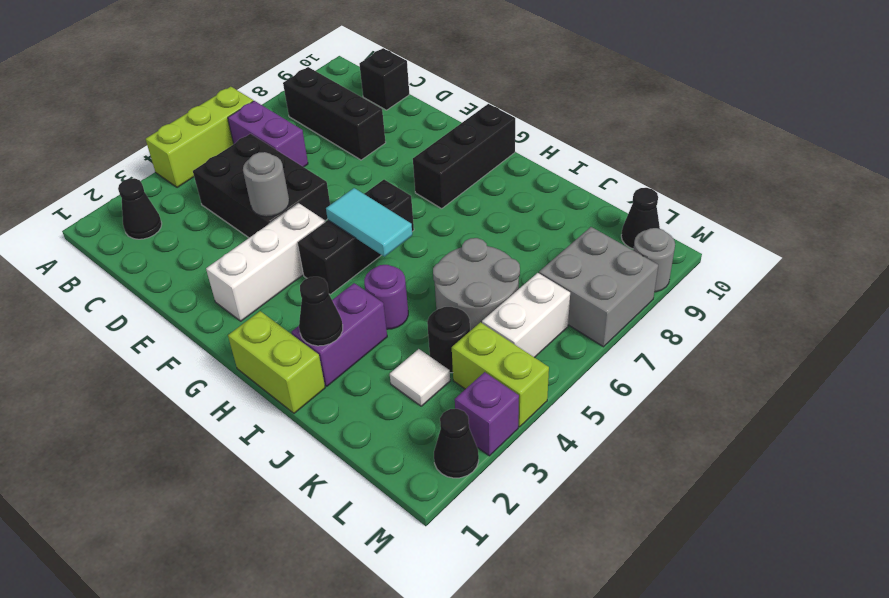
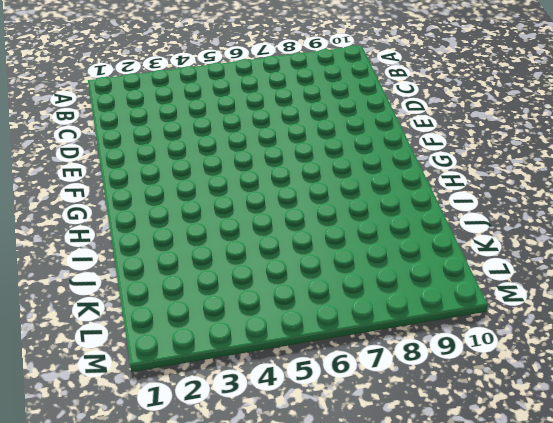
none -> lime brick A4:A6 level 1
none -> black cone B2 level 1
none -> purple brick B6:C6 level 1

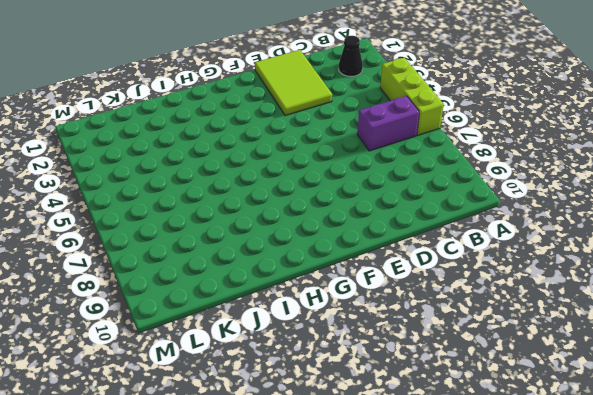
lime tile D1:E3 level 1 -> none
none -> black brick B8:D8 level 1
none -> black brick C4:E5 level 1
none -> black brick C10 level 1

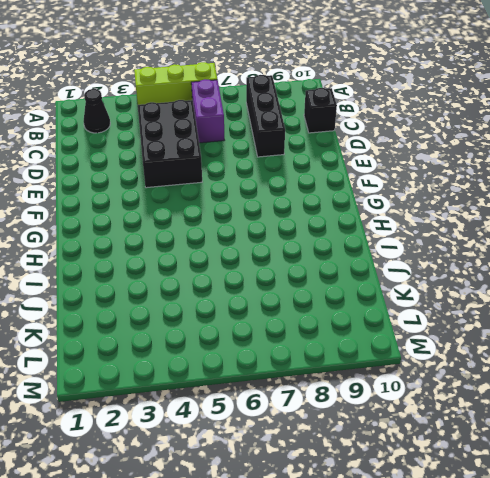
none -> white brick F2:F4 level 1
none -> black brick G4:G6 level 1
none -> black brick G8:G10 level 1

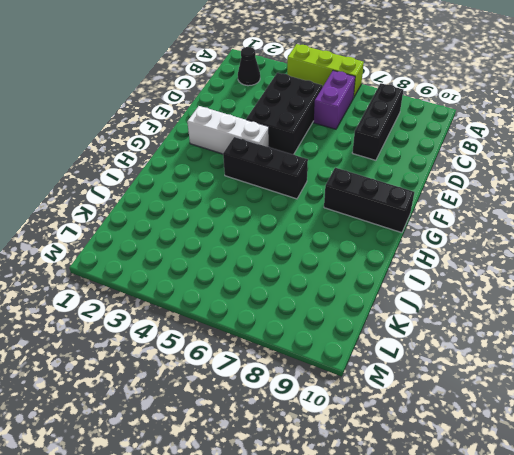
none -> black brick C10 level 1
none -> lime brick H1:I1 level 1
none -> purple brick I2:I3 level 1

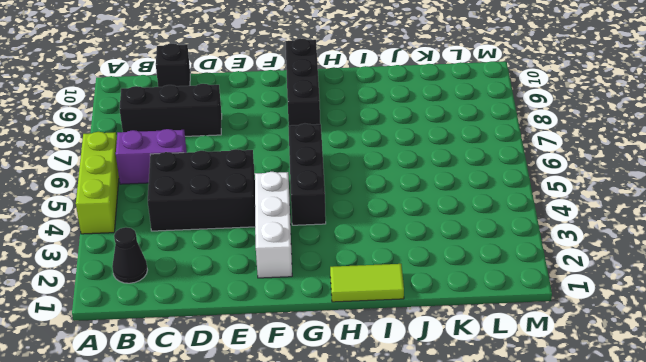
lime tile H1:I1 level 1 -> lime brick H1:I1 level 1
none -> purple brick I2:I3 level 1
none -> purple round brick I4 level 1
none -> grey round brick J5:K6 level 1

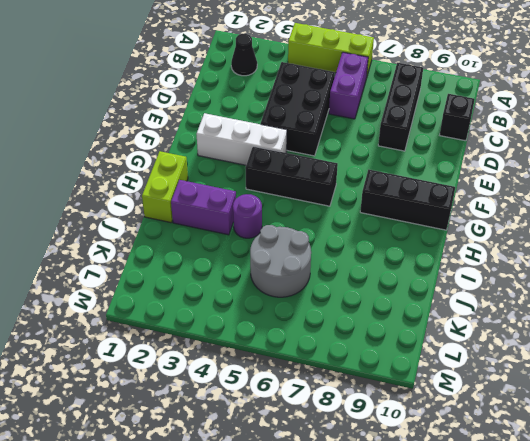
none -> white tile K3 level 1
none -> black round brick K4 level 1
none -> lime brick L4:M4 level 1

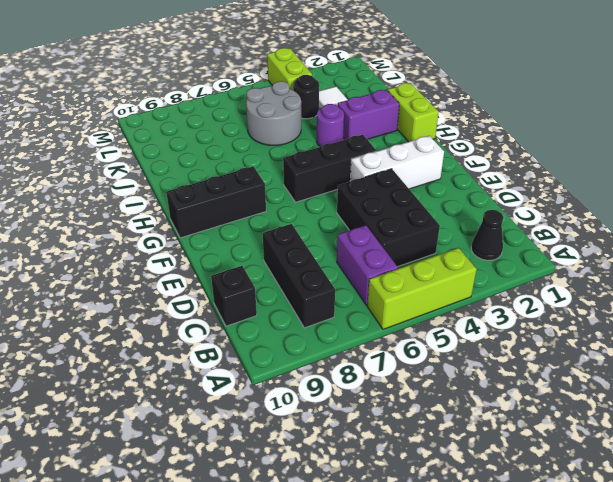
none -> white brick L5:L6 level 1
none -> grey brick L7:M8 level 1
none -> black cone L10 level 1

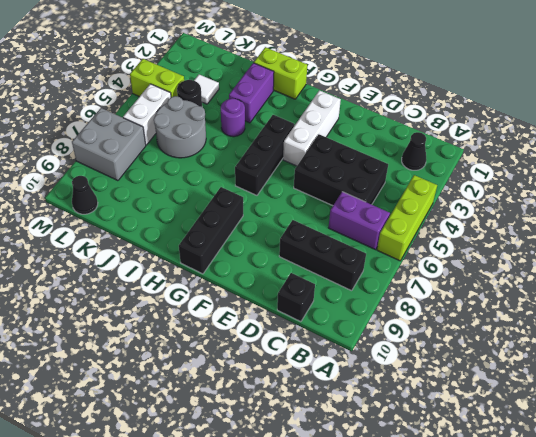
none -> black cone M2 level 1
none -> purple brick M3 level 1
none -> grey round brick M9 level 1

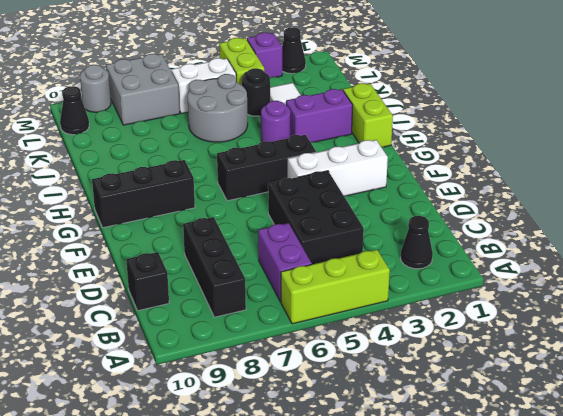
none -> grey round brick E4 level 2
none -> cyan tile G5:H5 level 2
none -> black cone I2 level 2

